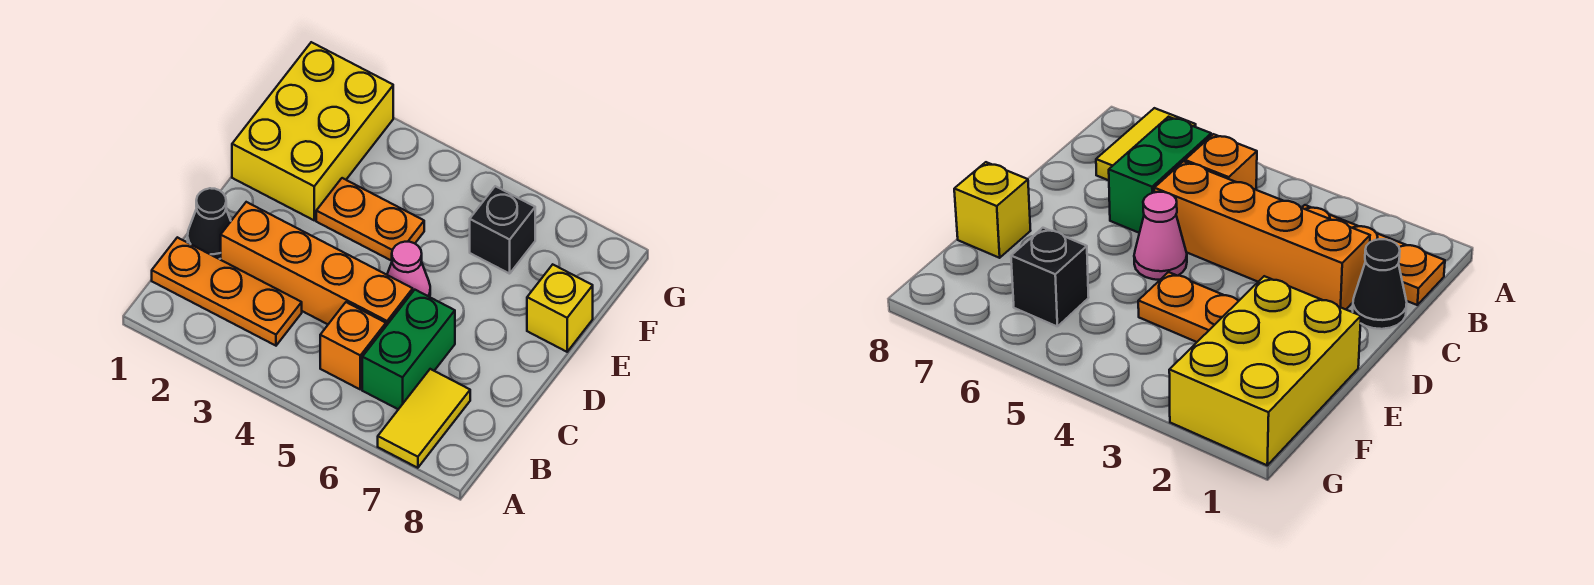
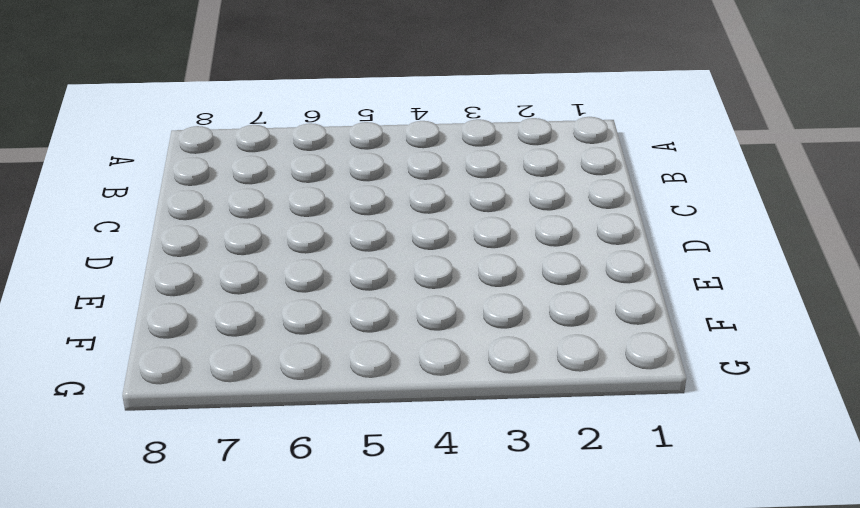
none -> yellow tile A7:B7 level 1
none -> orange plate B1:B3 level 1

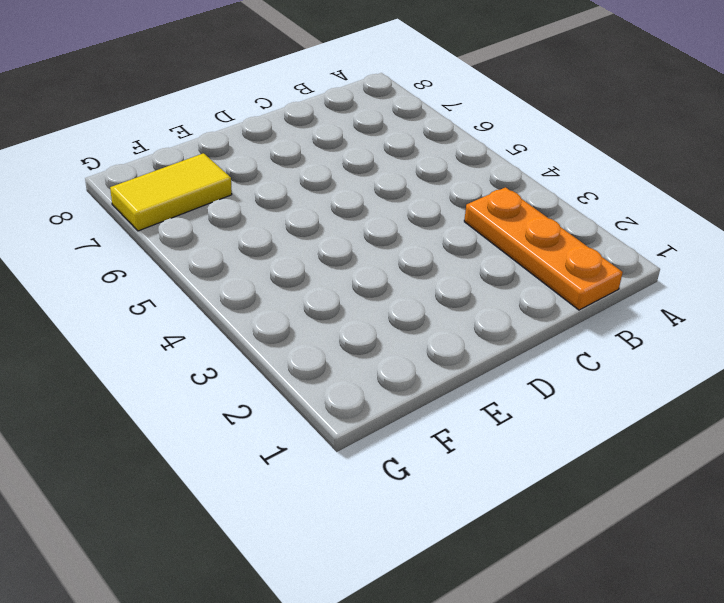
yellow tile F7:G7 level 1 -> yellow tile A7:B7 level 1
none -> orange brick B5 level 1
none -> green brick B6:C6 level 1

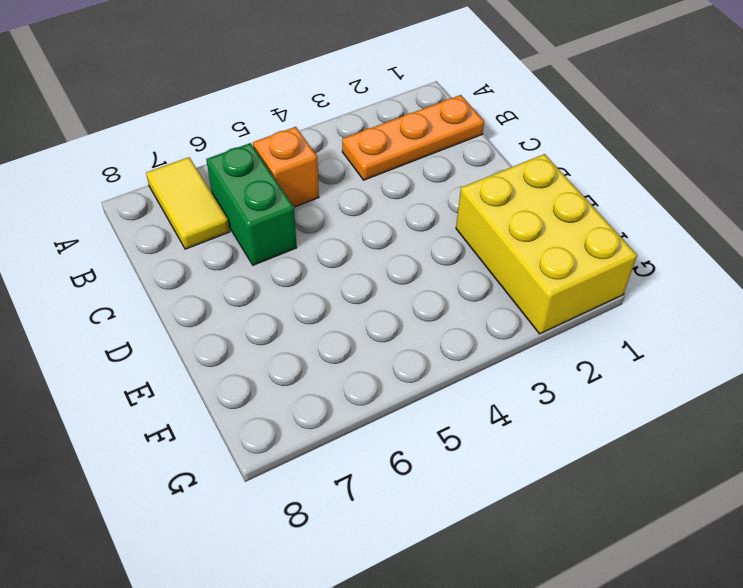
none -> black cone C1 level 1
none -> orange brick C2:C5 level 1

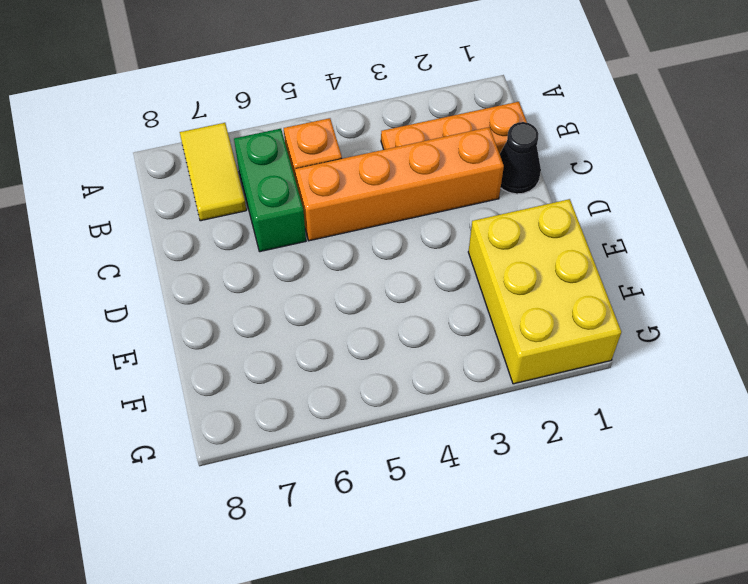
none -> pink cone D5 level 1
none -> orange plate E3:E4 level 1

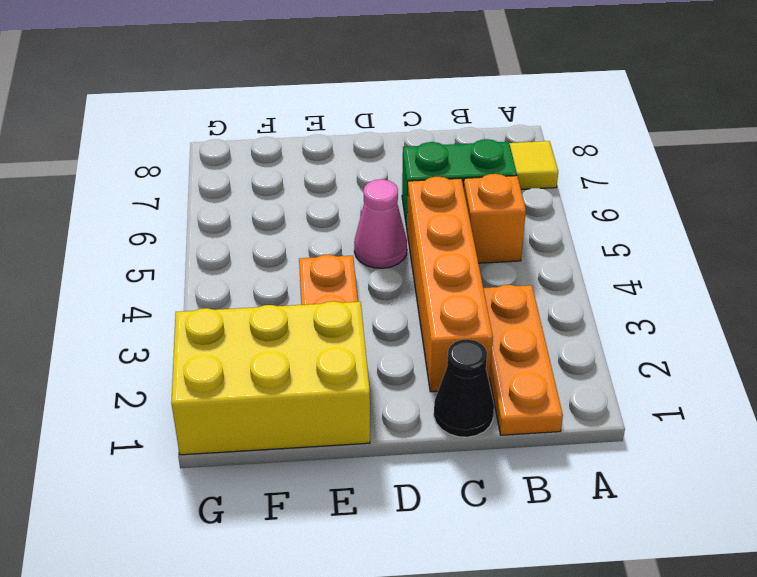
none -> yellow brick E8 level 1
none -> black brick F6 level 1

